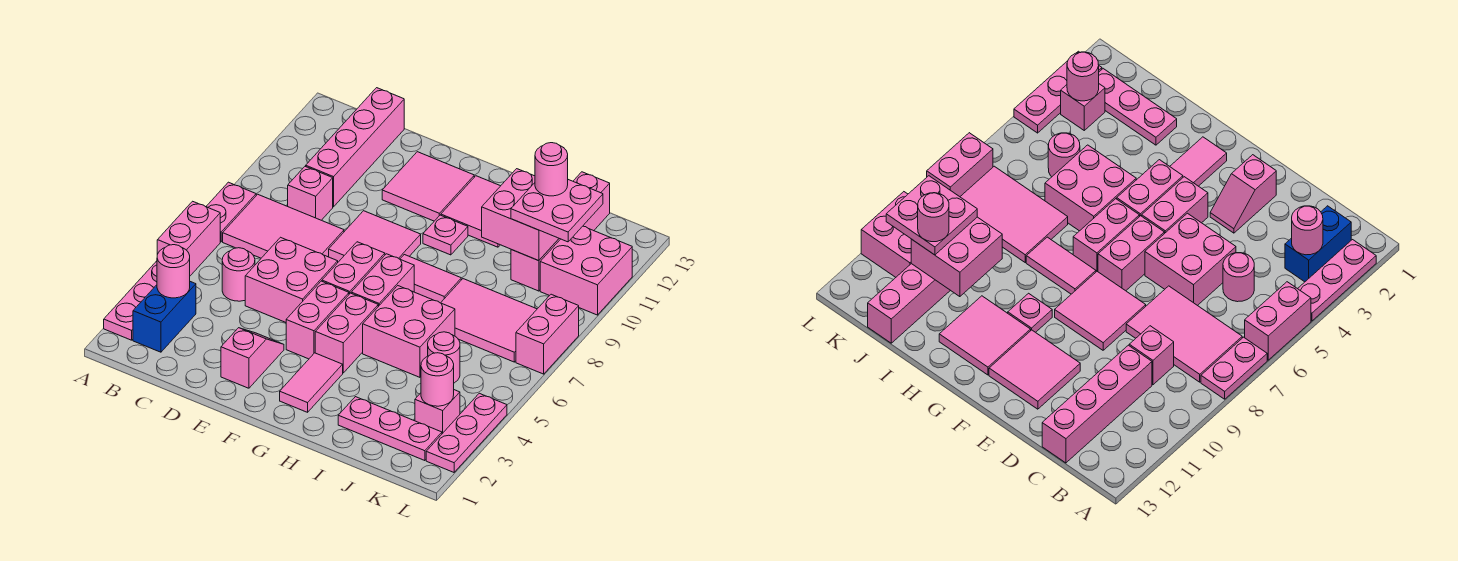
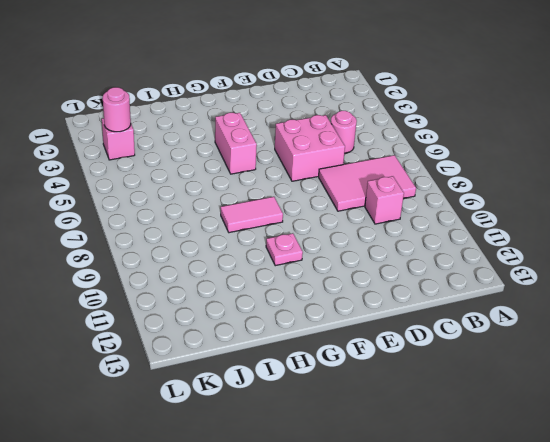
none -> pink plate A2:A4 level 1
none -> pink brick A5:A6 level 1
none -> pink plate A7:A8 level 1
none -> blue brick B2:B3 level 1

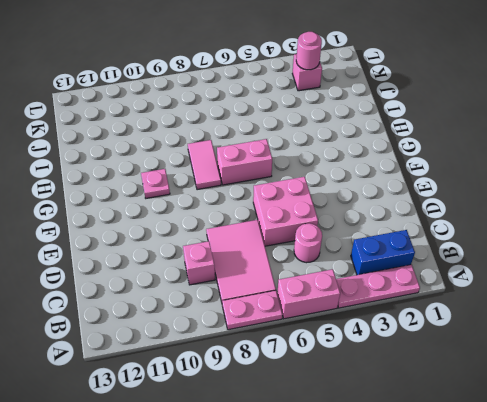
none -> pink brick C10:C13 level 1
none -> pink slope E2:E3 level 1 top 2
none -> pink tile E8:F9 level 1
none -> pink tile E11:F12 level 1

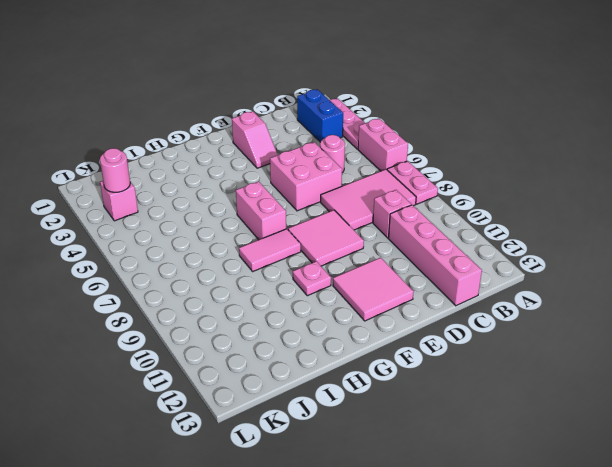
none -> pink brick F4:F5 level 1
none -> pink brick F6:F7 level 1
none -> pink tile G2:G3 level 1
none -> pink brick G4:G5 level 1

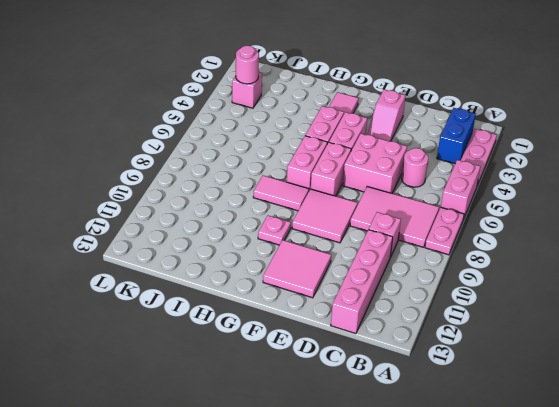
none -> pink tile G11:H12 level 1
none -> pink brick H5:I6 level 1
none -> pink plate I2:K2 level 1
none -> pink tile I7:K8 level 1

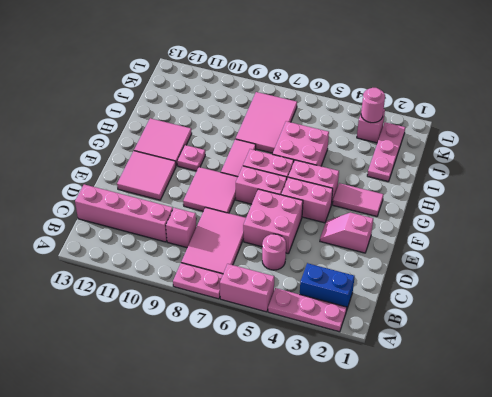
none -> pink round brick J5 level 1
none -> pink brick J10:J13 level 1
none -> pink brick K10:L11 level 1
none -> pink plate L2:L4 level 1

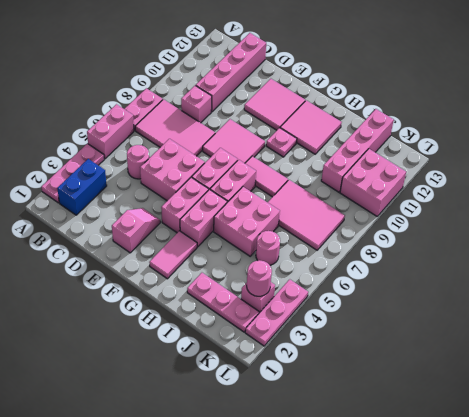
none -> pink brick L7:L8 level 1
none -> pink round brick B3 level 2
none -> pink brick I10:J11 level 2
none -> pink plate J10:K11 level 3

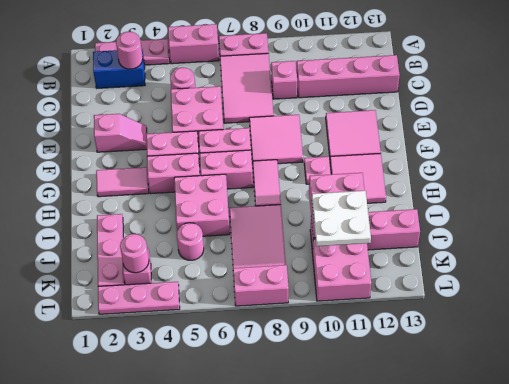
white plate J10:K11 level 3 -> pink plate J10:K11 level 3
none -> pink round brick J11 level 4

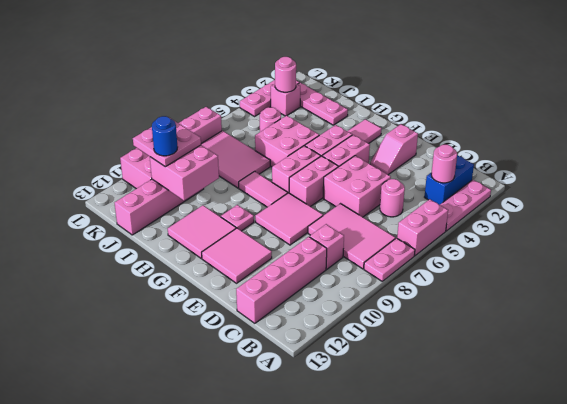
blue round brick J11 level 4 -> pink round brick J11 level 4

